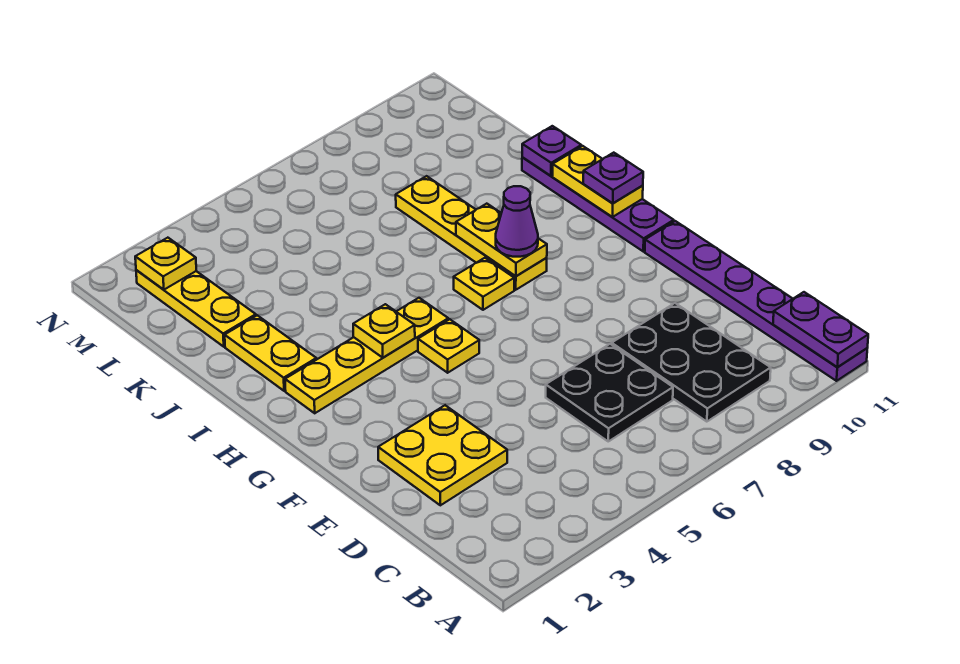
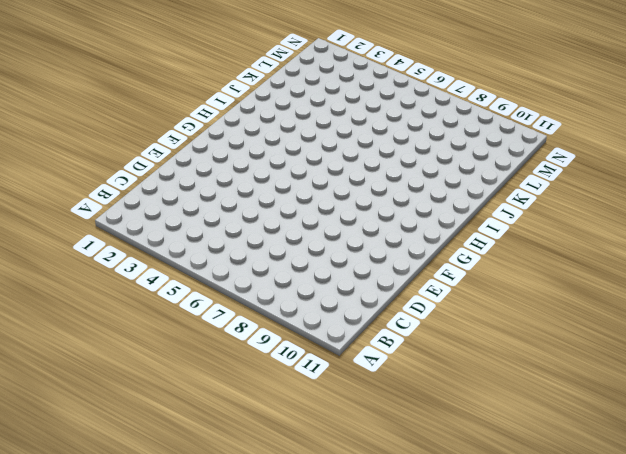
none -> purple plate A11:F11 level 1
none -> black plate B8:D9 level 1
none -> black plate C6:D7 level 1

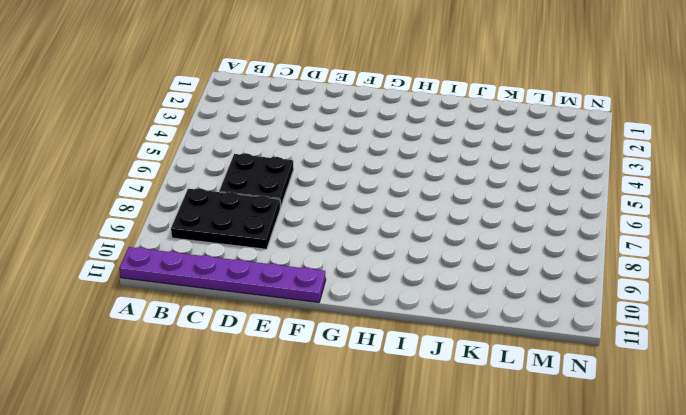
none -> yellow plate D2:E3 level 1
none -> yellow plate G5 level 1
none -> purple plate G11:J11 level 1

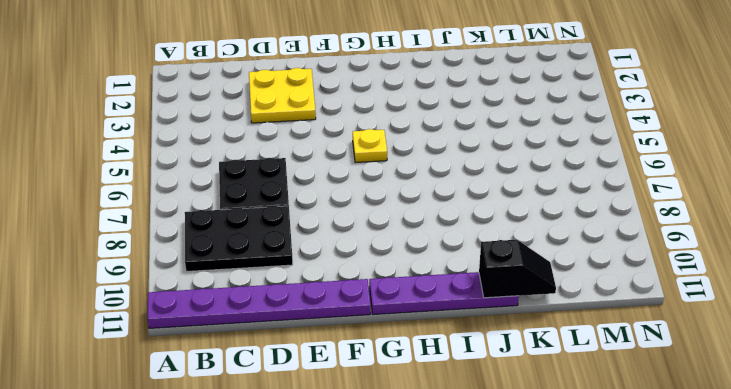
black slope J11:K11 level 2 top J -> purple plate J11 level 2
none -> yellow plate H2:H5 level 1
none -> yellow plate H7 level 1
none -> yellow plate H8:K8 level 1

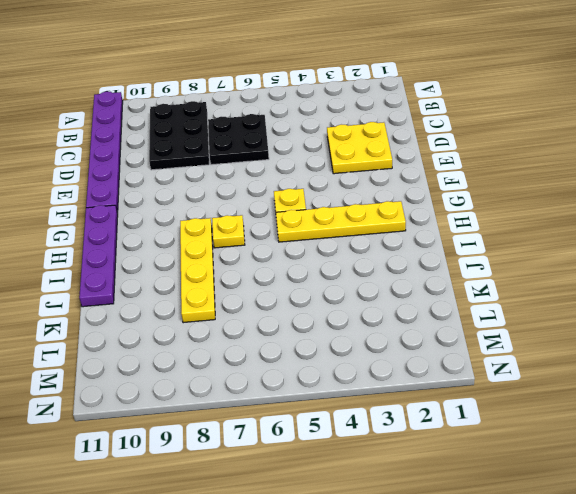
none -> yellow plate I2:J2 level 1
none -> yellow plate K2:M2 level 1
none -> purple plate A11:B11 level 2

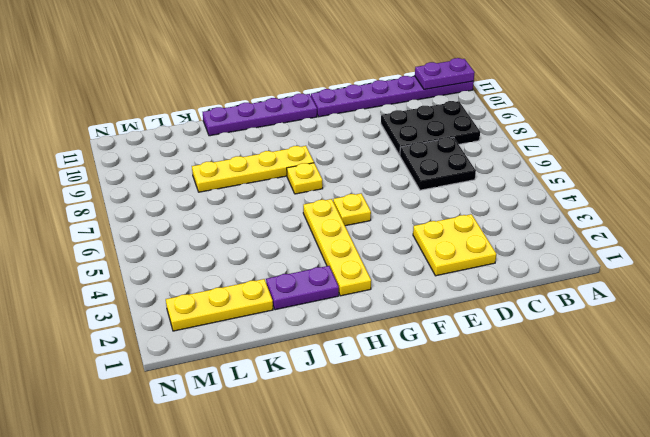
purple plate I2:J2 level 1 -> yellow plate I2:J2 level 1
none -> yellow plate H4 level 2
none -> yellow plate H8:I8 level 2
none -> yellow plate H11:I11 level 2

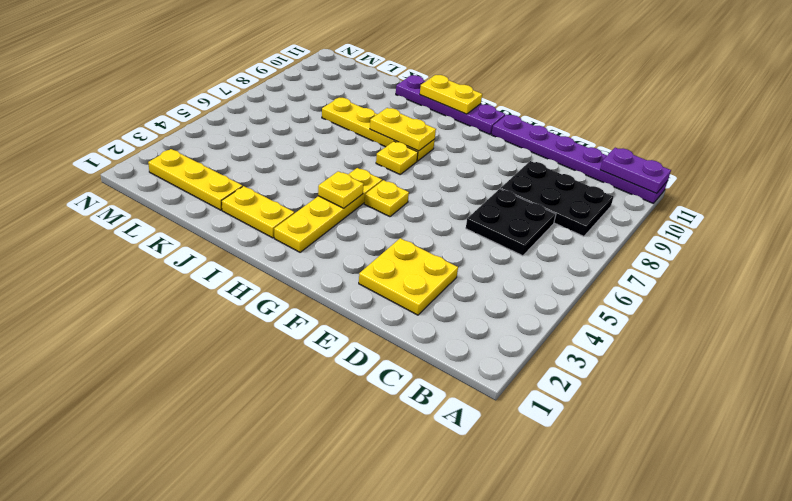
none -> purple plate J11 level 2
none -> yellow plate M2 level 2
none -> purple cone H8 level 3

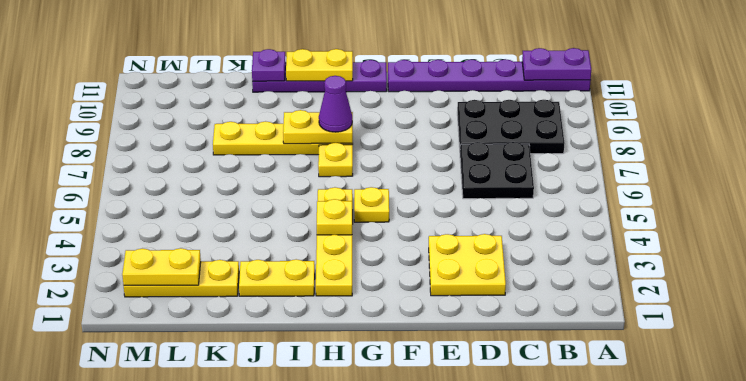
yellow plate L2:M2 level 2 -> yellow plate M2 level 2
none -> purple plate H11 level 3

